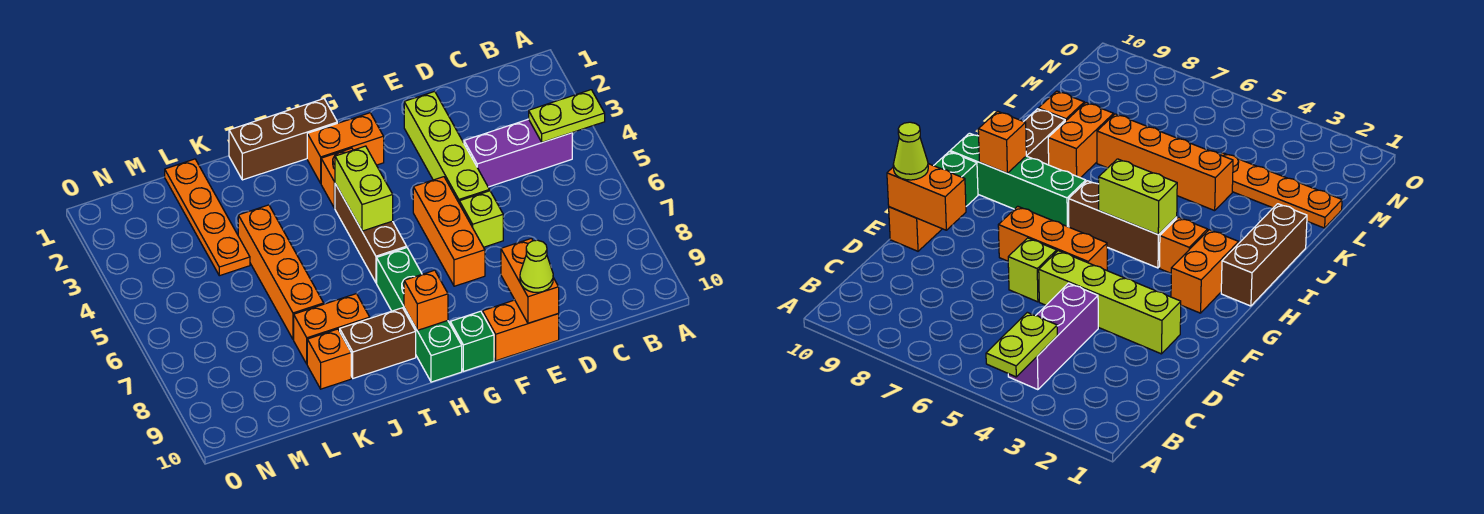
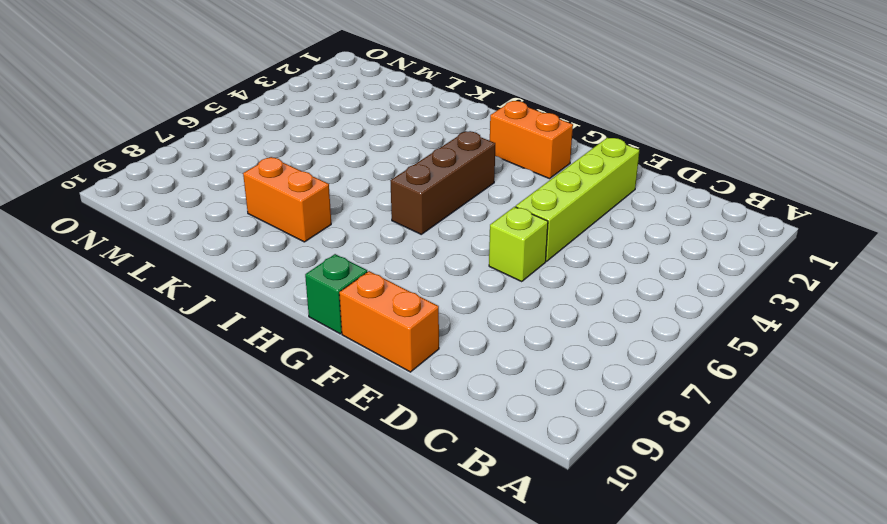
none -> purple brick B4:D4 level 1
none -> orange brick F5:F7 level 1
none -> brown brick H1:J1 level 1

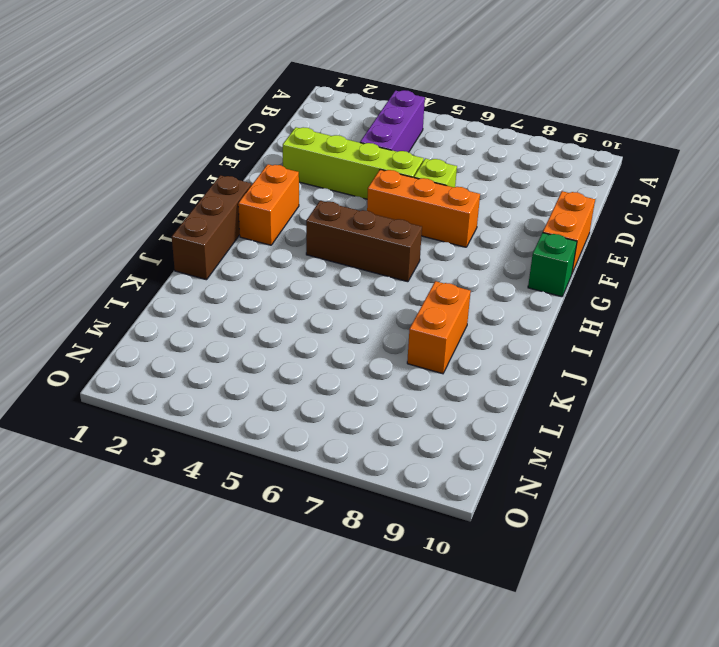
none -> orange brick H3 level 1
none -> green brick H7:H10 level 1
none -> brown brick I9:J9 level 1

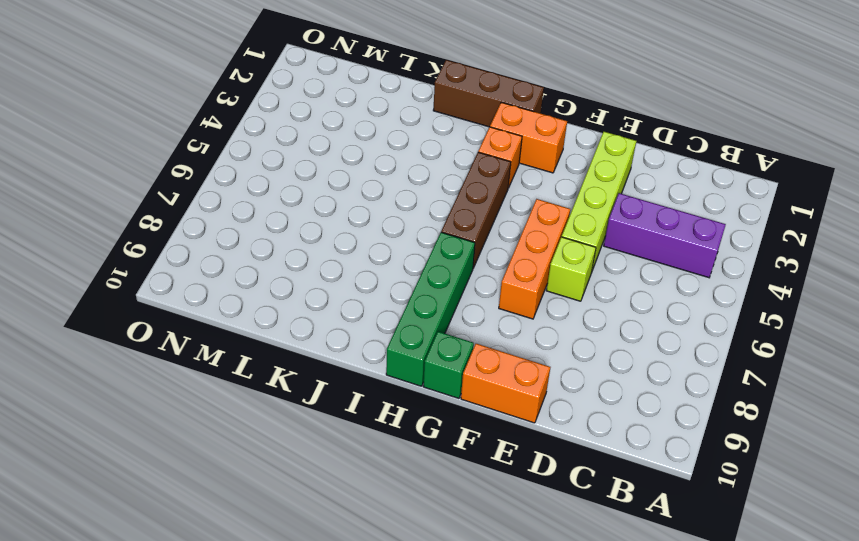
none -> brown brick I9:J9 level 1
none -> orange brick J8:K8 level 1
none -> orange brick K4:K7 level 1

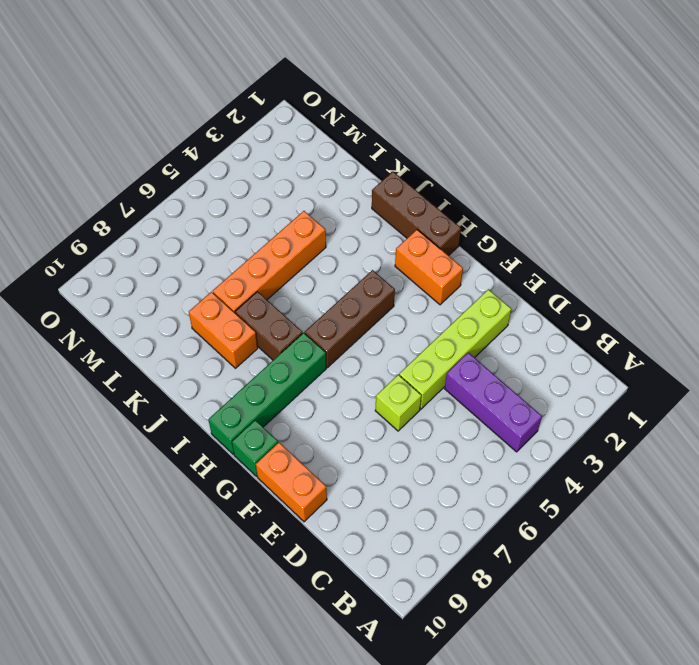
brown brick I7:J7 level 1 -> brown brick I9:J9 level 1
none -> orange brick F5:F7 level 1
none -> orange brick H3 level 1
none -> orange brick K9 level 1

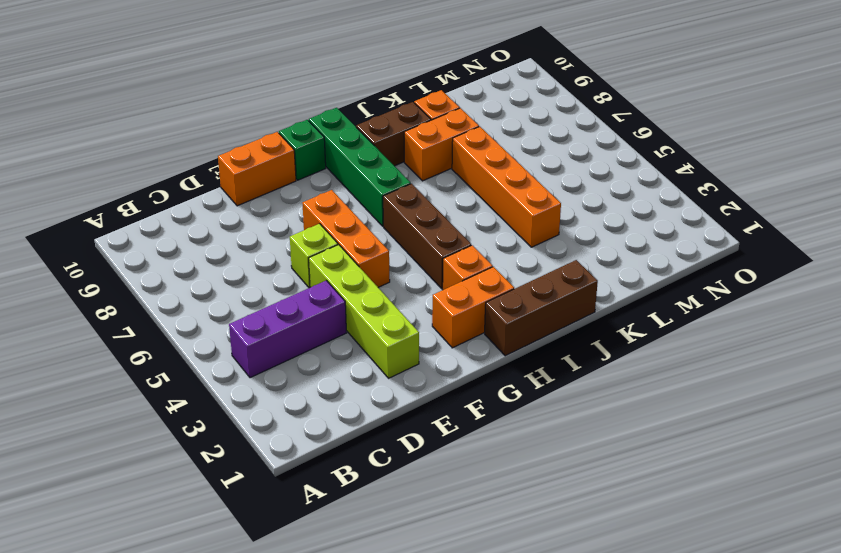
none -> orange plate L1:L4 level 1
none -> lime plate A4:B4 level 2
none -> orange brick E9:E10 level 2

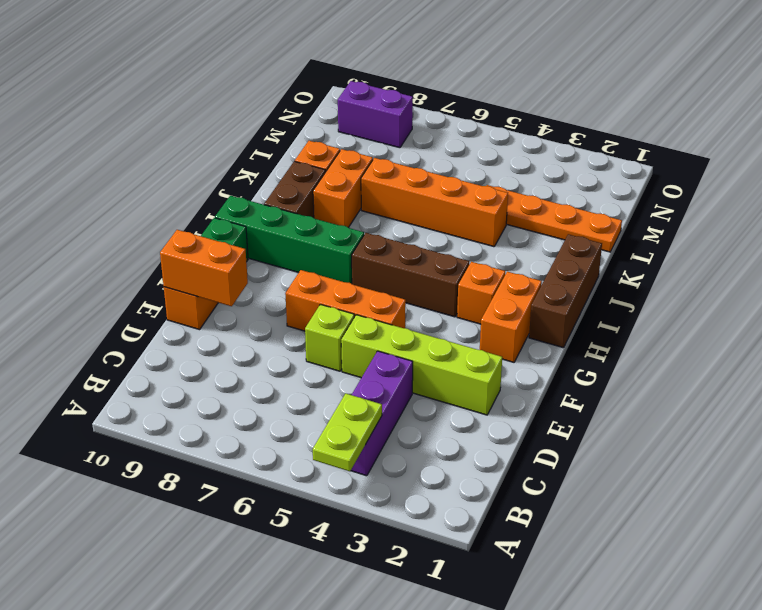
purple brick N8:N9 level 1 -> none
none -> lime brick H4:H5 level 2
none -> orange brick H9 level 2
none -> lime cone E10 level 3

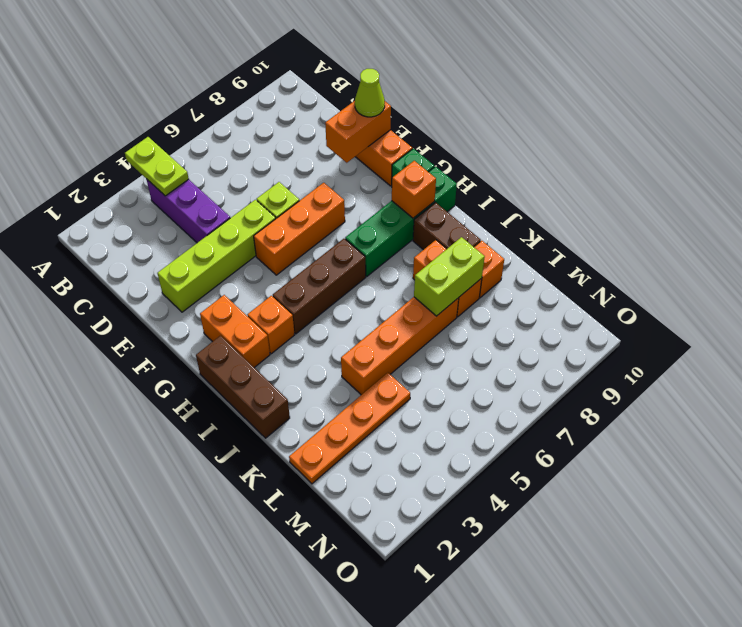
lime brick K7:K8 level 2 -> lime brick H4:H5 level 2

